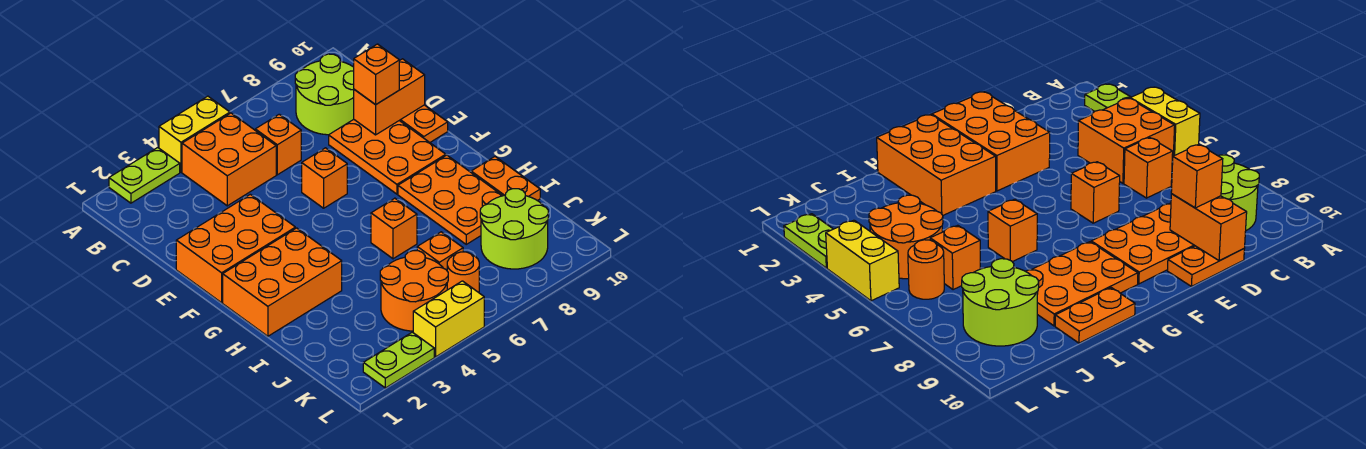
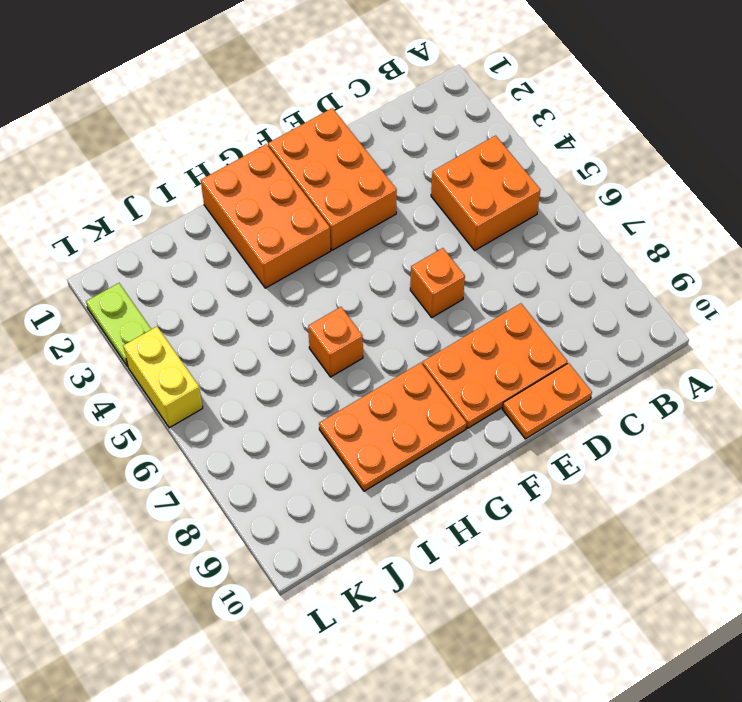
none -> lime plate A2:A3 level 1
none -> yellow brick A4:A5 level 1
none -> lime round brick B8:C9 level 1

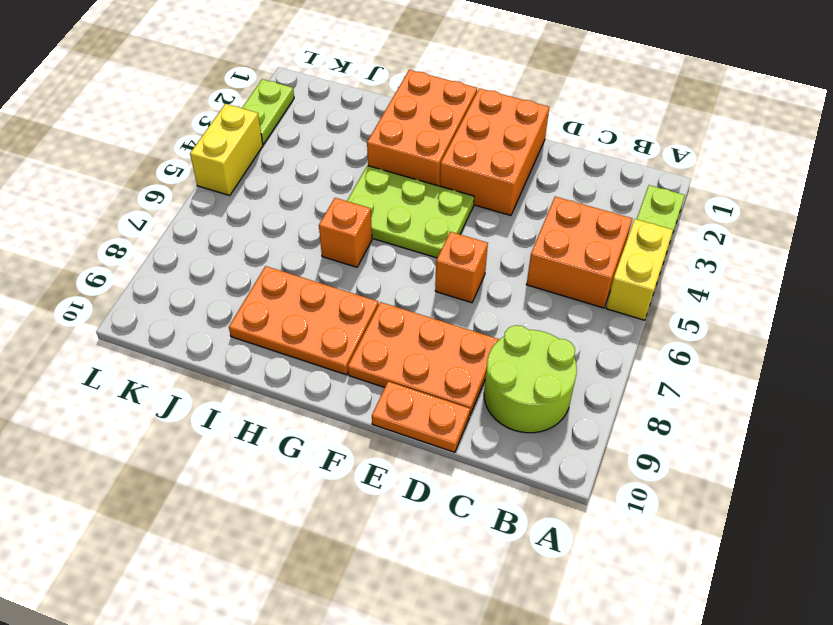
lime plate F4:H5 level 1 -> none
none -> orange brick C6 level 1
none -> orange plate H10:I10 level 1
none -> orange round brick J4:K5 level 1

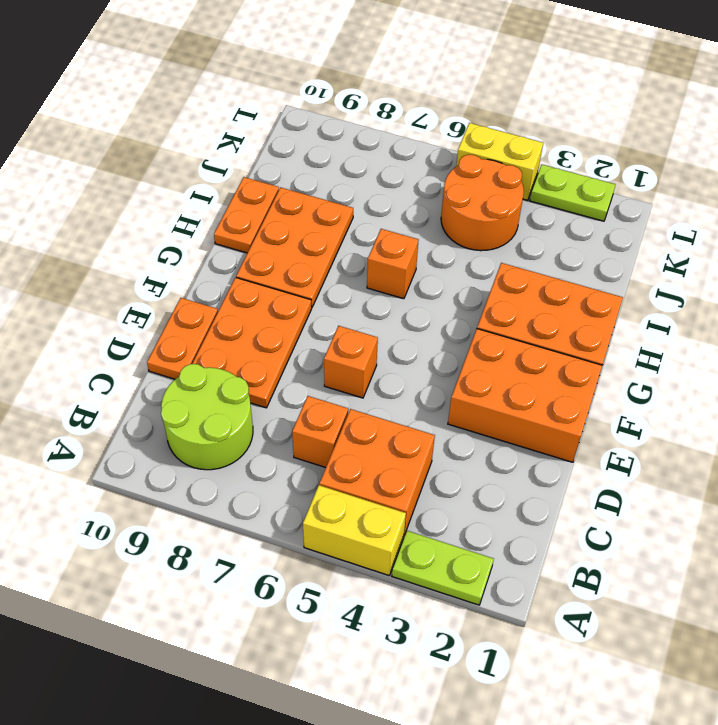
none -> orange brick J6 level 1
none -> lime round brick J8:K9 level 1
none -> orange round brick K6 level 1

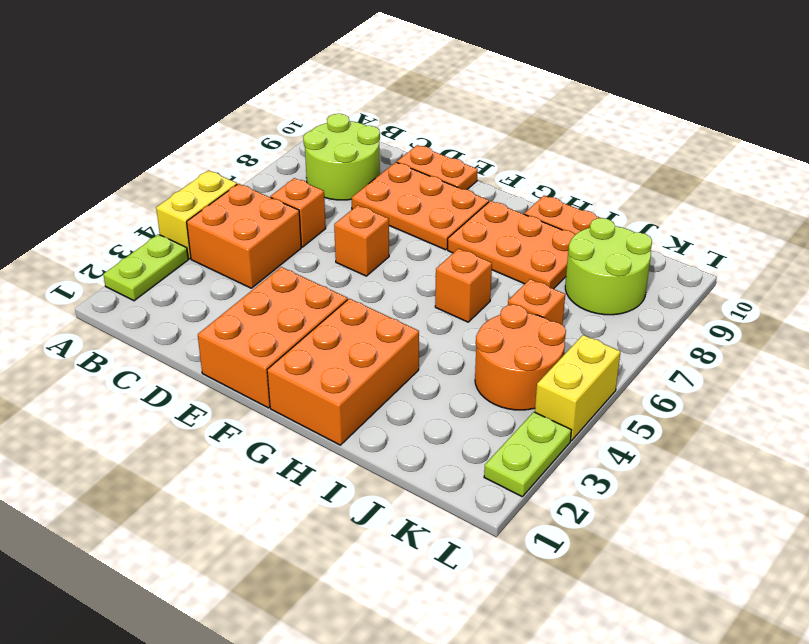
none -> orange round brick K6 level 1
none -> orange brick D9:D10 level 2
none -> orange brick D9 level 3

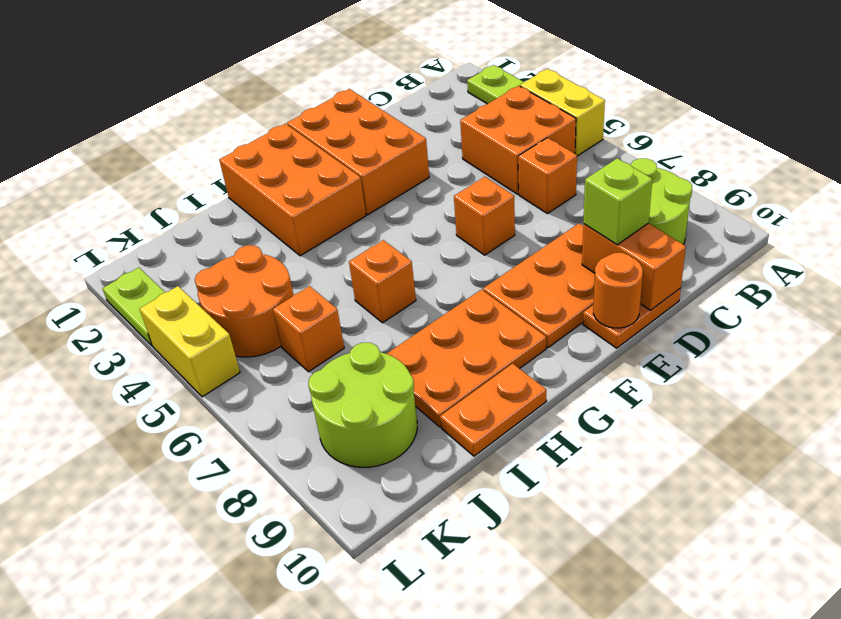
lime brick D9 level 3 -> orange brick D9 level 3
orange round brick E10 level 2 -> orange round brick K6 level 1

